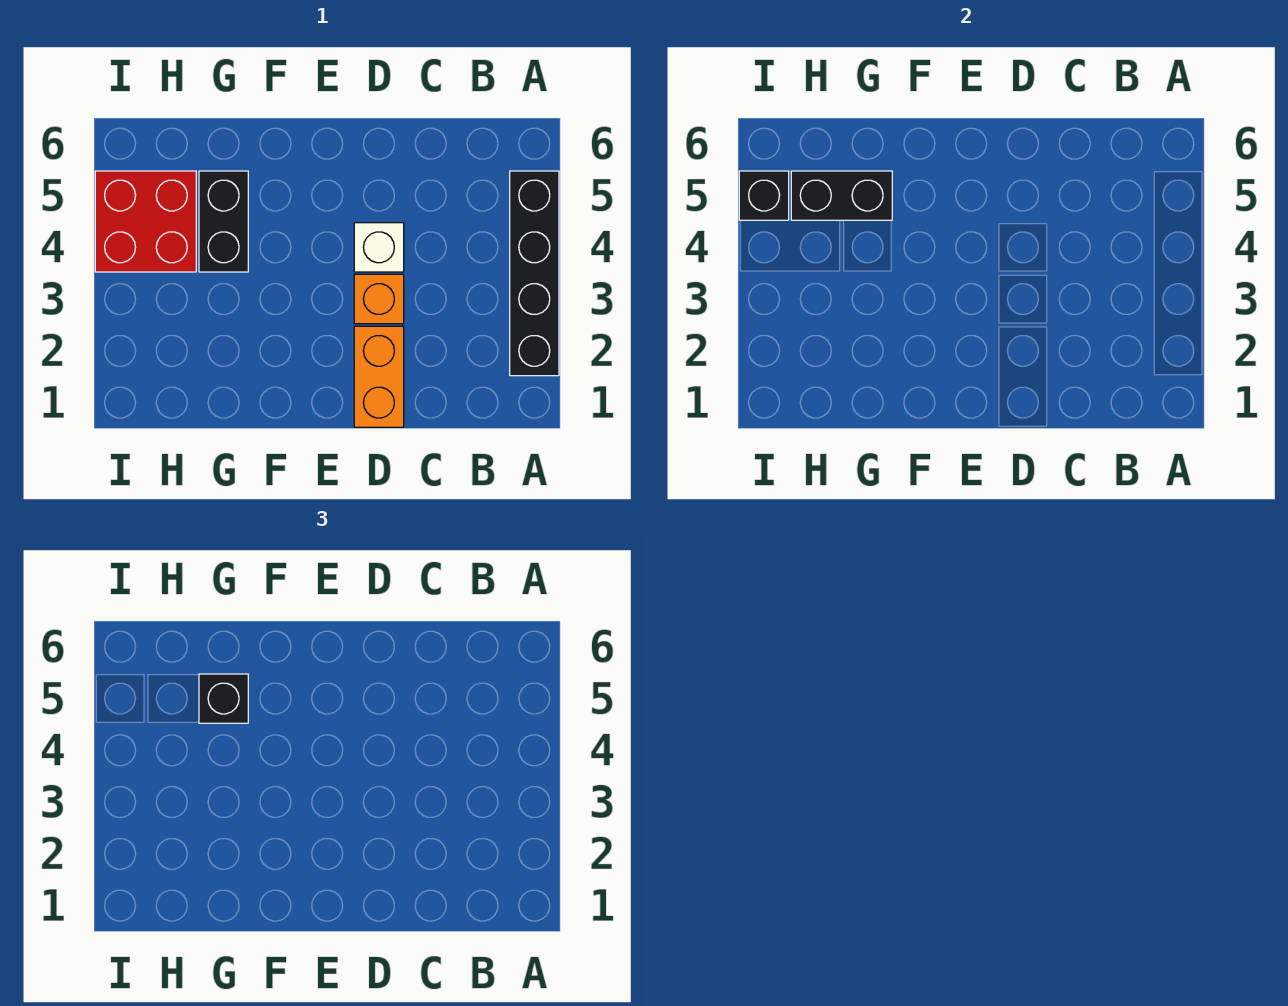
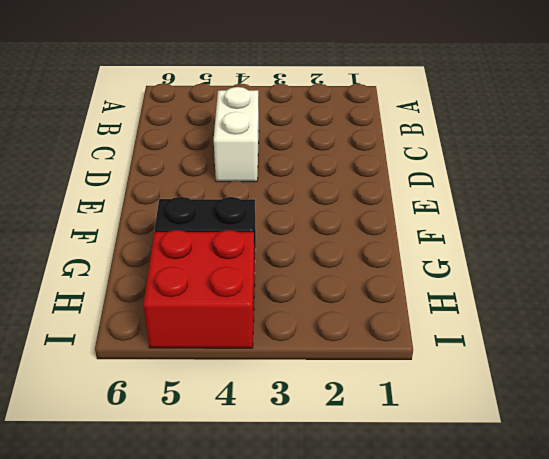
white brick C4:D4 level 1 -> white brick D4 level 1
none -> black brick A2:A5 level 1
none -> orange brick D1:D2 level 1

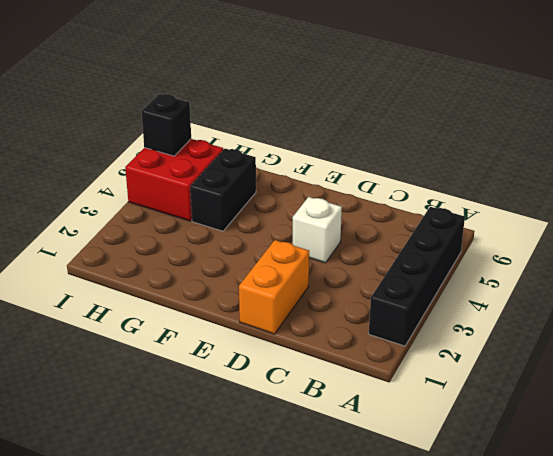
none -> orange brick D3 level 1
none -> black brick G5:H5 level 2

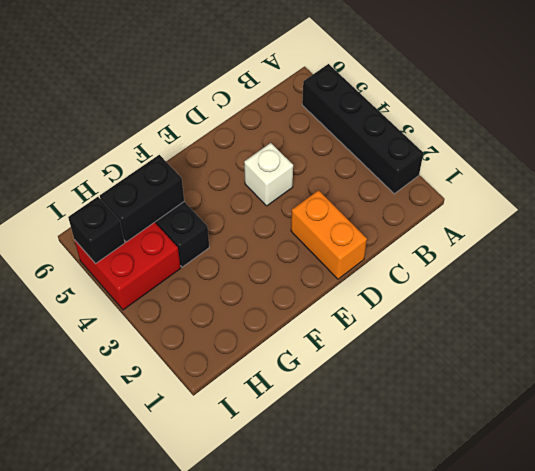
none -> orange brick D3 level 1
none -> black brick G5 level 3

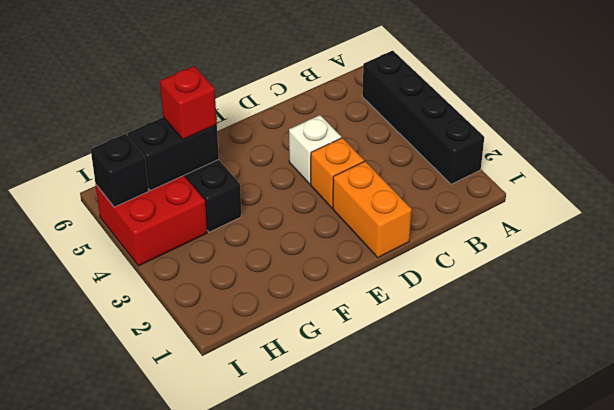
red brick G5 level 3 -> black brick G5 level 3

